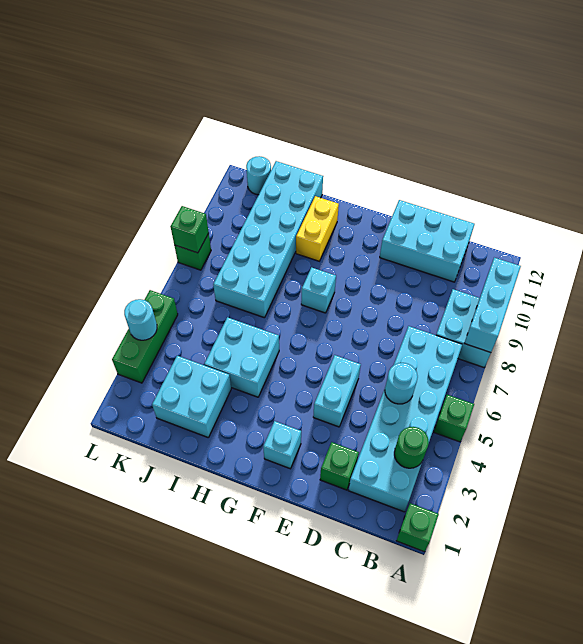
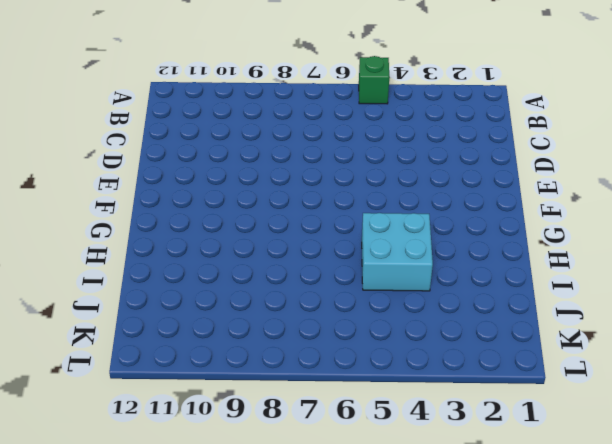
none -> green brick A1 level 1
none -> cyan brick A8:B9 level 1
none -> cyan brick B2:C7 level 1

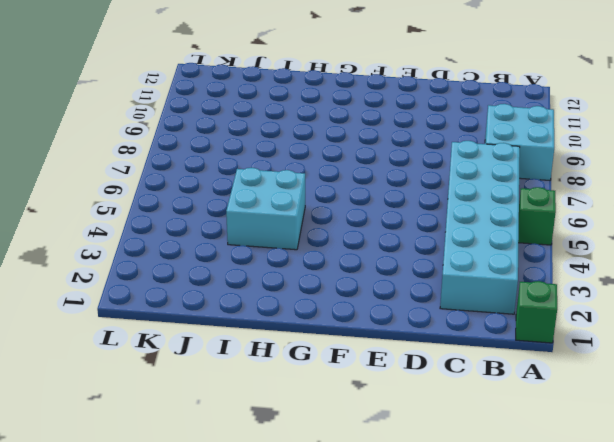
none -> cyan brick C11:E12 level 1
none -> green brick D2 level 1
none -> cyan brick E4:E5 level 1

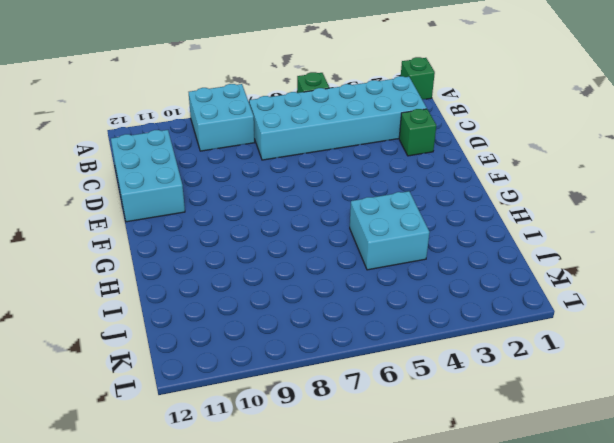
none -> cyan brick E4:E5 level 1
none -> cyan brick F2 level 1
none -> cyan brick G8 level 1

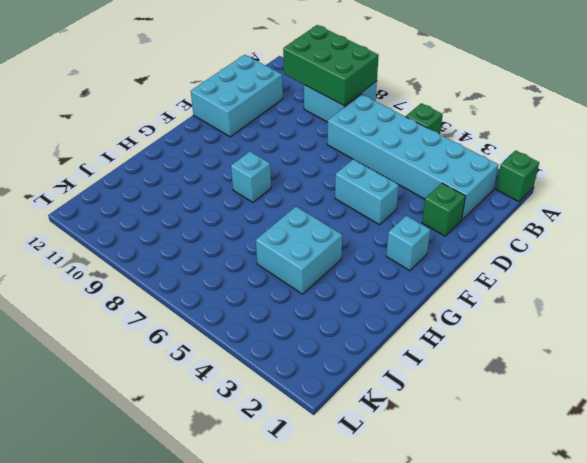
green brick A8:B10 level 2 -> cyan brick A8:A10 level 2
none -> yellow brick H10:H11 level 1
none -> cyan brick I2:J3 level 1
none -> cyan brick I7:J12 level 1

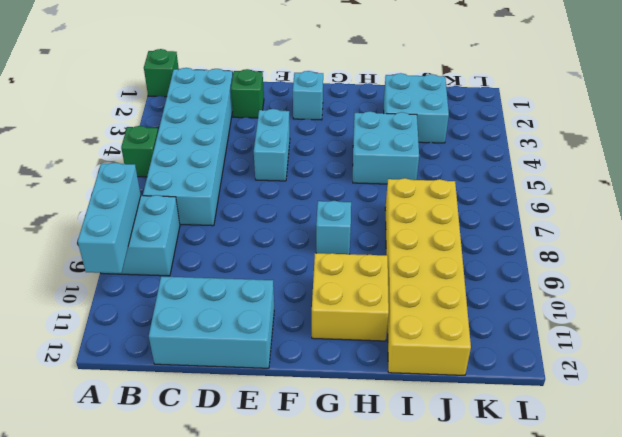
yellow brick G10:H11 level 1 -> yellow brick H10:H11 level 1
yellow brick I7:J12 level 1 -> cyan brick I7:J12 level 1
none -> cyan round brick K12 level 1
none -> green brick L3:L5 level 1
none -> green brick L8 level 1

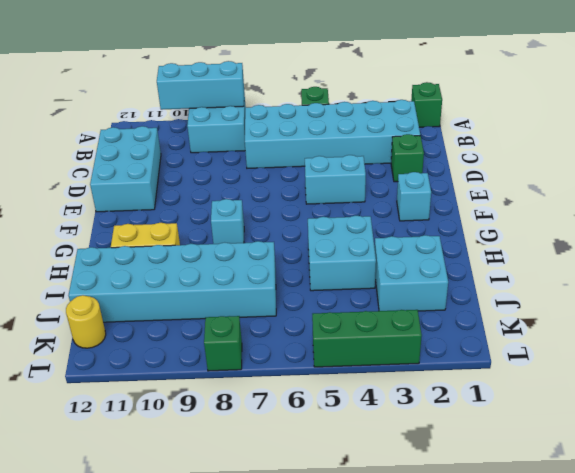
yellow round brick K12 level 1 -> cyan round brick K12 level 1
none -> green round brick B3 level 2
none -> cyan round brick C5 level 2
none -> cyan round brick L4 level 2

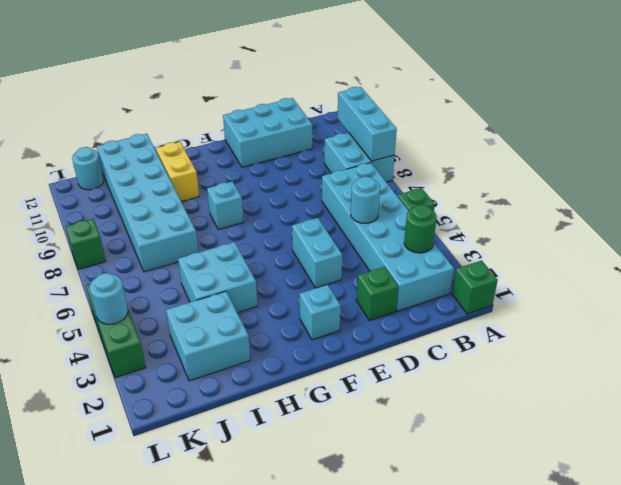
none -> green brick L8 level 2

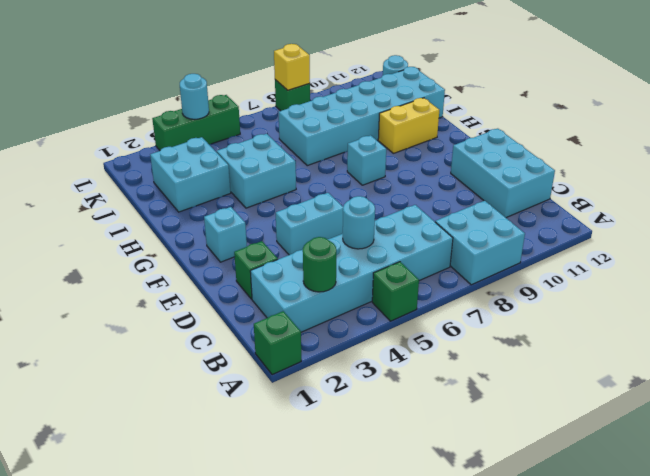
yellow brick L8 level 2 -> green brick L8 level 2
none -> cyan brick A8:A10 level 2

